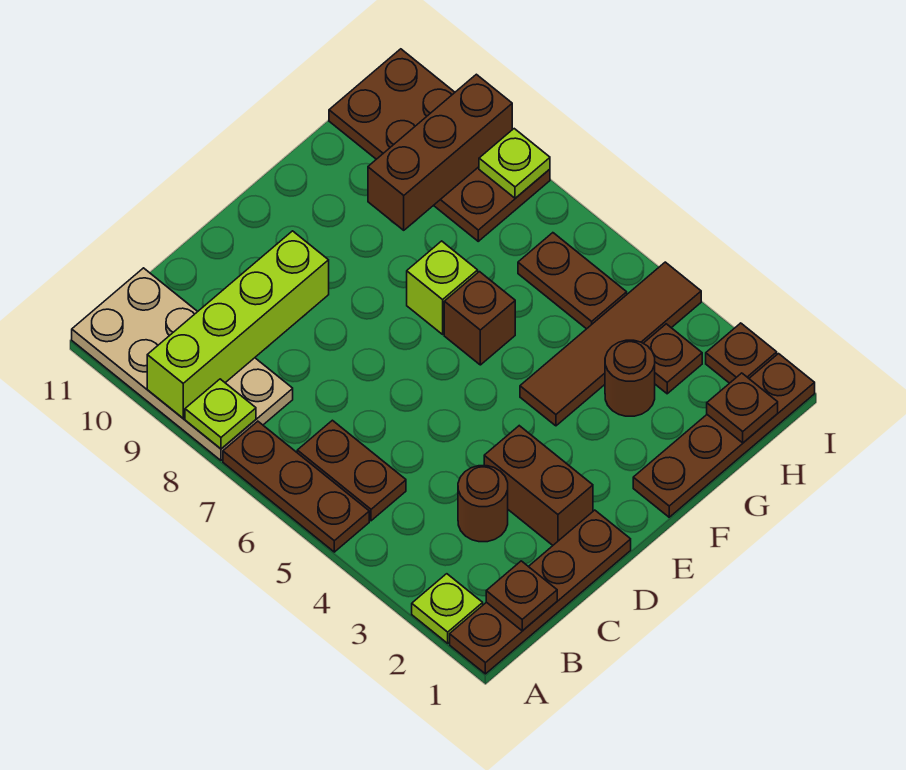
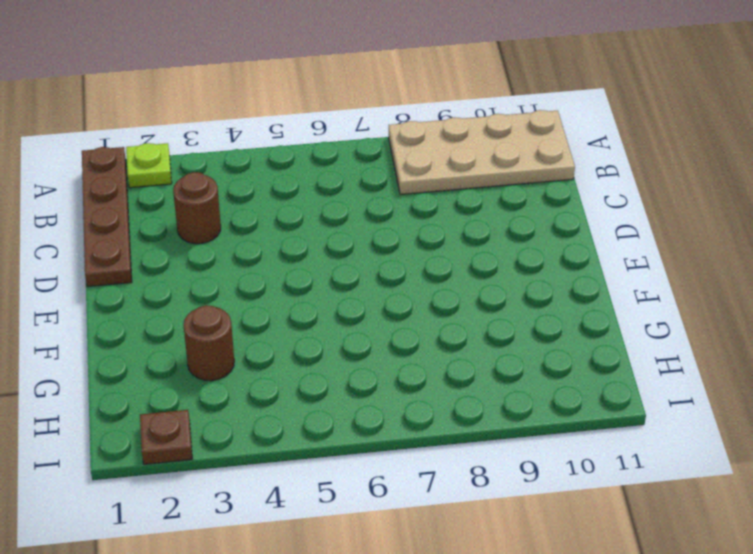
none -> brown plate A5:A7 level 1
none -> brown plate B5:B6 level 1
none -> brown brick D2:D3 level 1

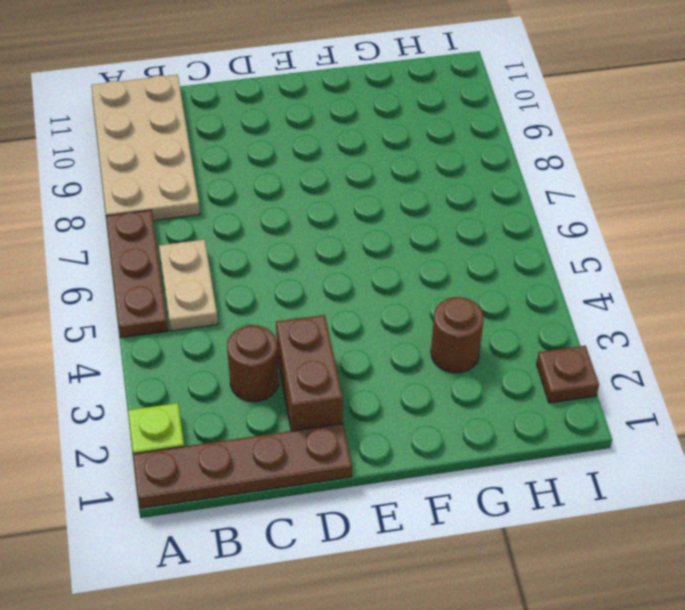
tan plate B5:B6 level 1 -> brown plate B5:B6 level 1
none -> brown plate F1:I1 level 1
none -> brown tile F4:I4 level 1
none -> brown brick F6 level 1

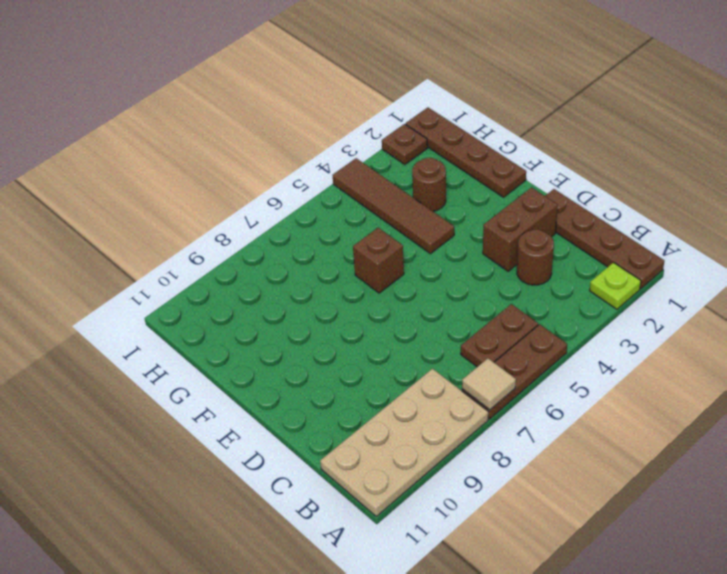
tan tile A7 level 2 -> none
none -> lime brick F7 level 1
none -> brown plate H3 level 1
none -> brown plate H5:H6 level 1

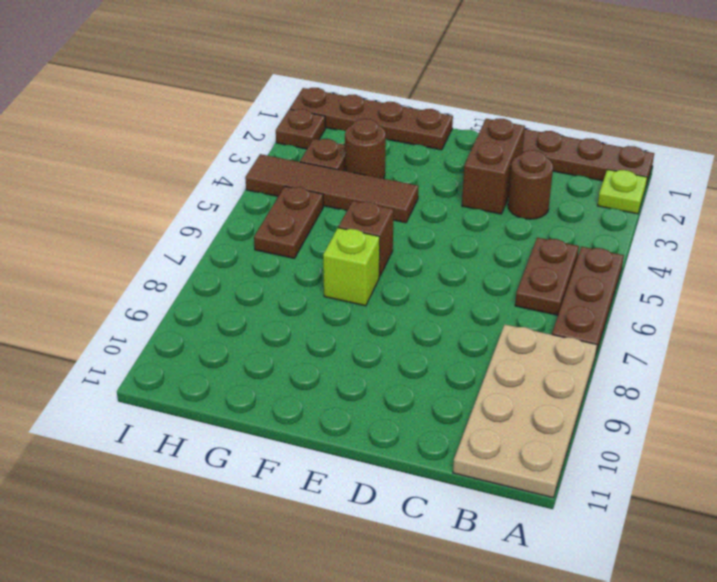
none -> brown plate H8:I11 level 1
none -> lime plate A8 level 2
none -> lime brick A9:D9 level 2

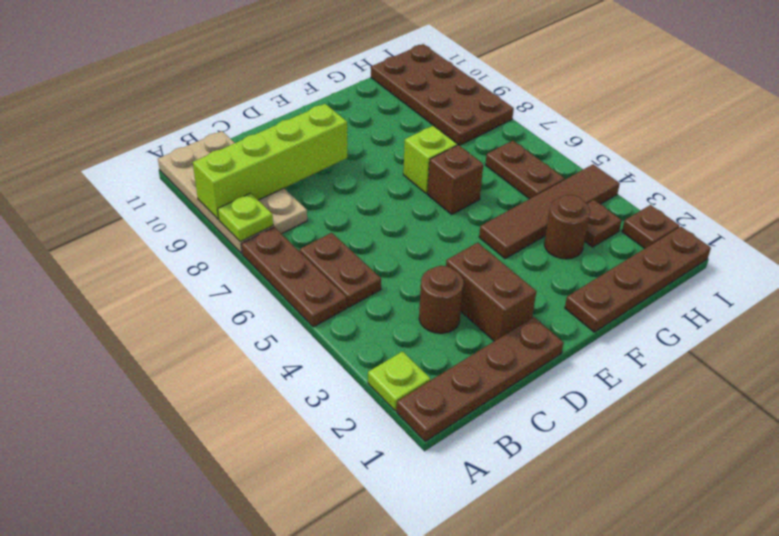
none -> brown plate B1 level 2
none -> brown brick G9:I9 level 2
none -> brown plate H1 level 2

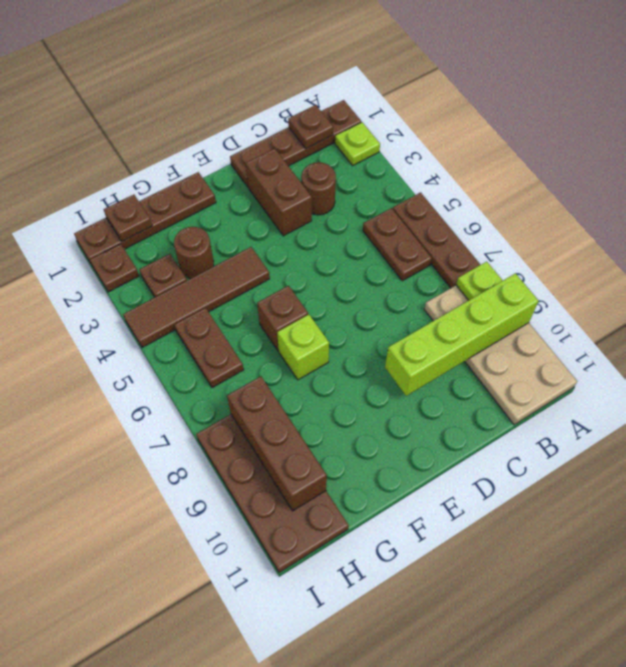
brown brick H8:H10 level 2 -> brown brick G9:I9 level 2
none -> lime plate I8 level 2

